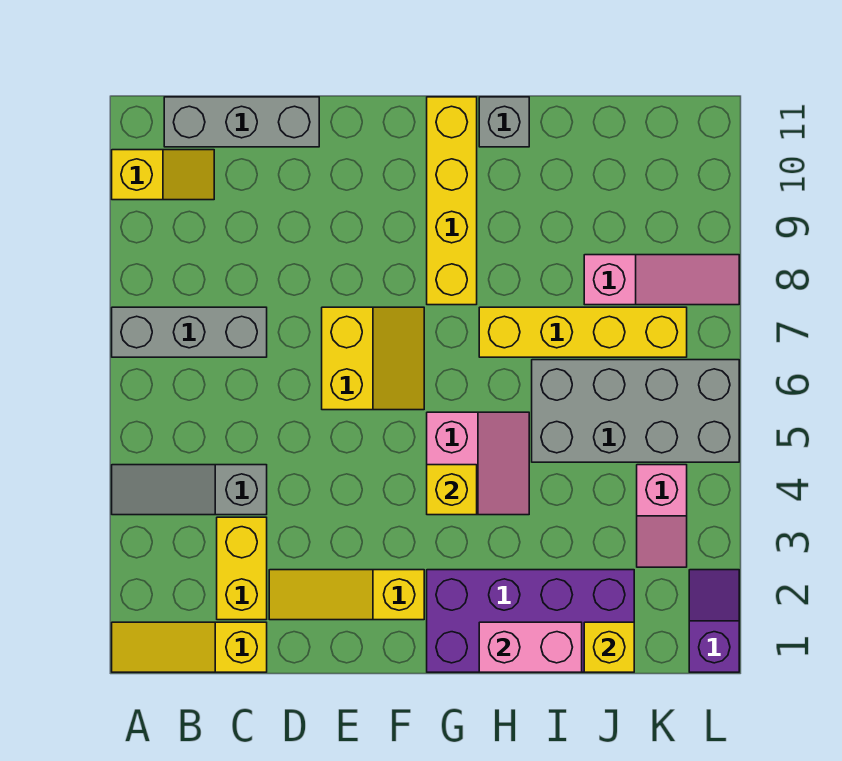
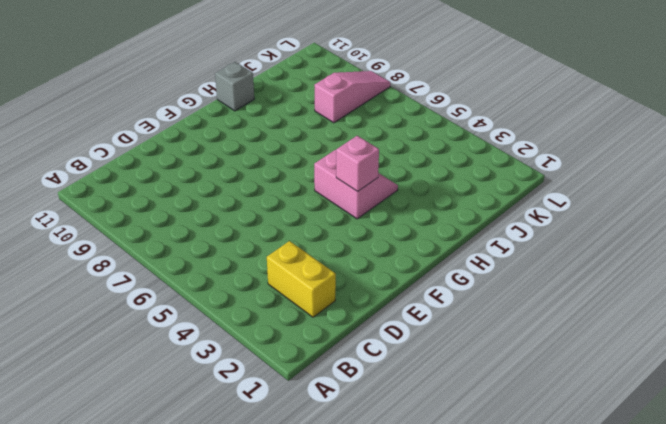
pink brick G4 level 2 -> yellow brick G4 level 2
none -> yellow slope A1:C1 level 1 top C
none -> grey slope A4:C4 level 1 top C
none -> grey brick A7:C7 level 1

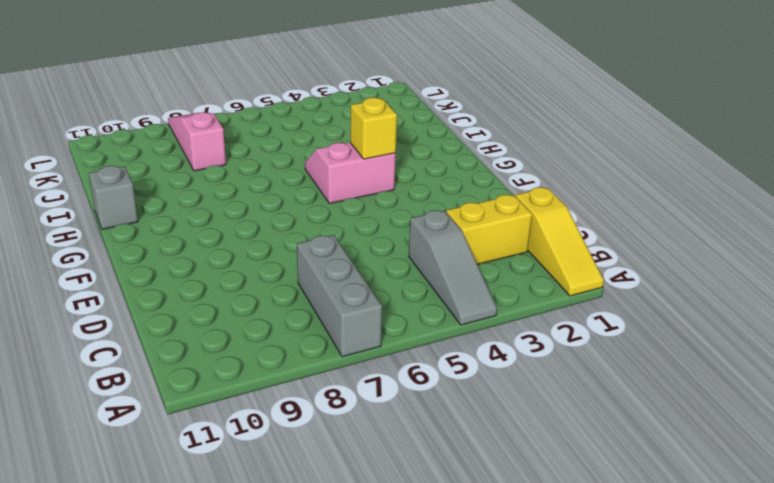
none -> yellow slope A10:B10 level 1 top A
none -> grey brick B11:D11 level 1
none -> yellow slope D2:F2 level 1 top F

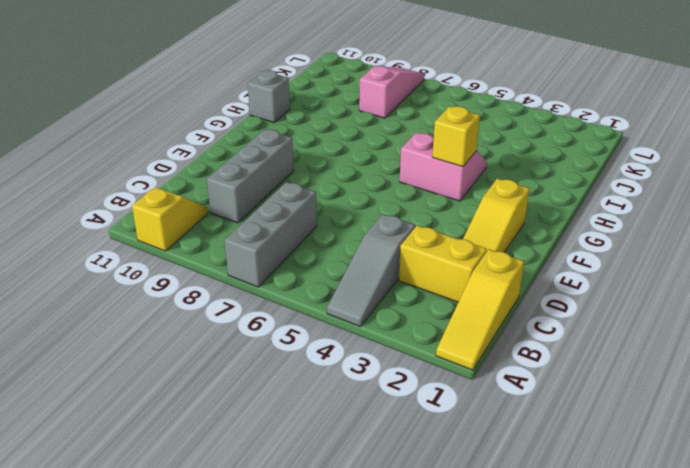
grey brick C9:E9 level 1 -> grey brick B11:D11 level 1
none -> yellow slope E6:F7 level 1 top E
none -> purple brick G1:J2 level 1
none -> yellow brick G8:G11 level 1

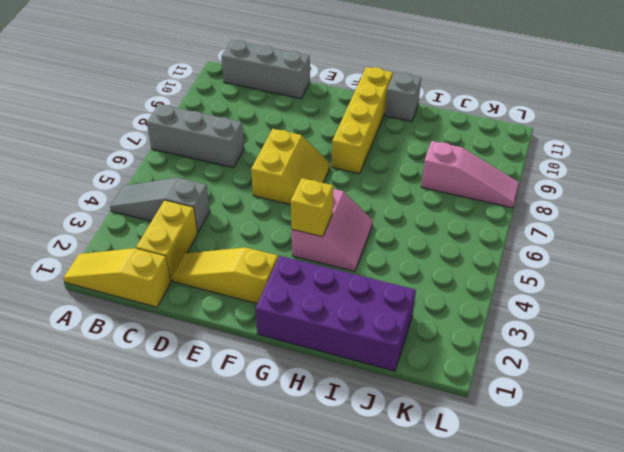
none -> yellow slope A10:B10 level 1 top A
none -> yellow brick H7:K7 level 1
none -> grey brick I5:L6 level 1

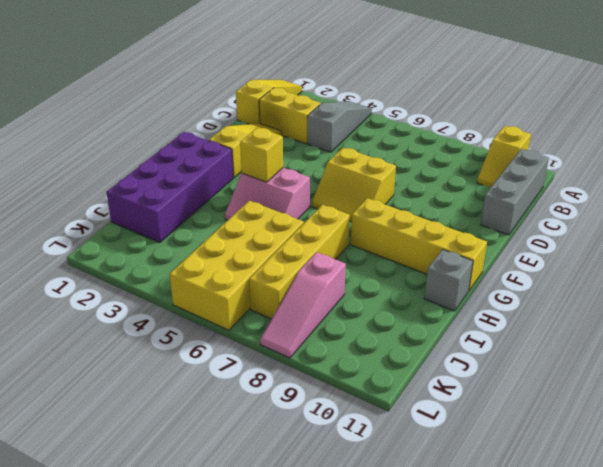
yellow brick I5:L6 level 1 -> grey brick I5:L6 level 1
none -> grey brick A7:C7 level 1
none -> pink slope K3:K4 level 1 top 4
none -> purple slope L1:L2 level 1 top 1

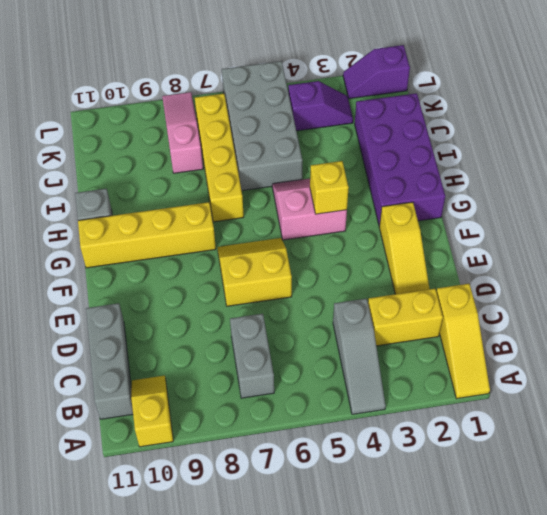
grey brick B7:C7 level 1 -> grey brick A7:C7 level 1
purple slope K3:K4 level 1 top 4 -> pink slope K3:K4 level 1 top 4
none -> pink brick H1:I1 level 2
none -> yellow brick J1 level 2

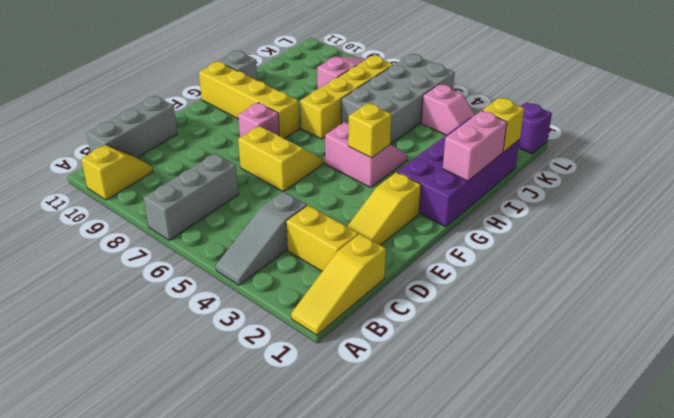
pink brick F8 level 1 -> none

